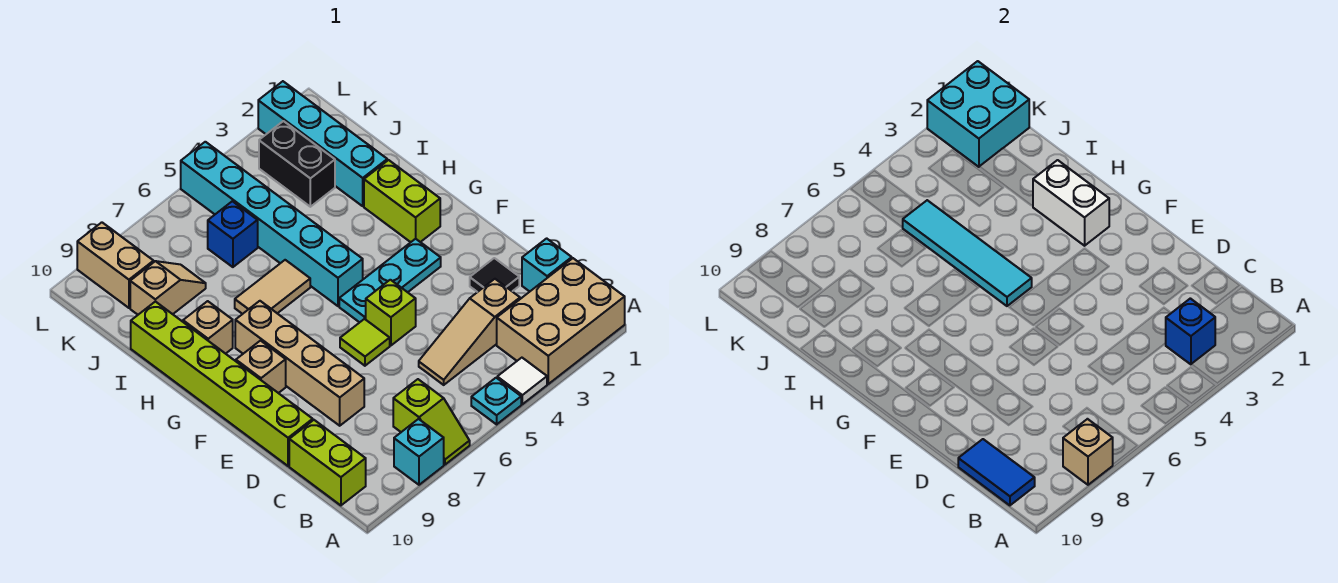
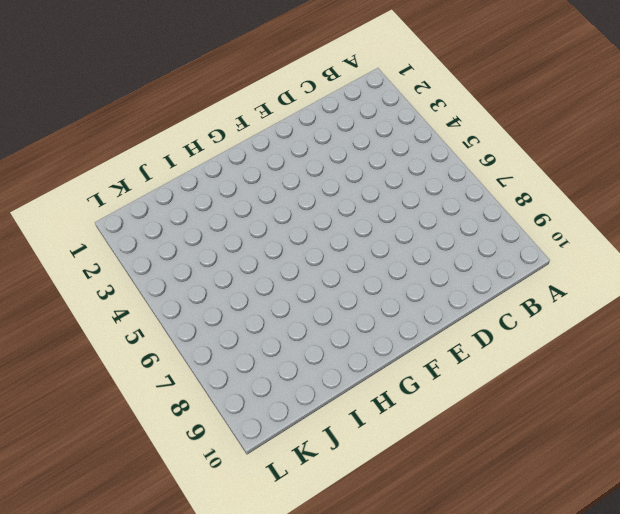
none -> tan brick A1:B3 level 1
none -> white tile A4 level 1
none -> cyan plate A5 level 1
none -> lime slope A7:B7 level 1 top B

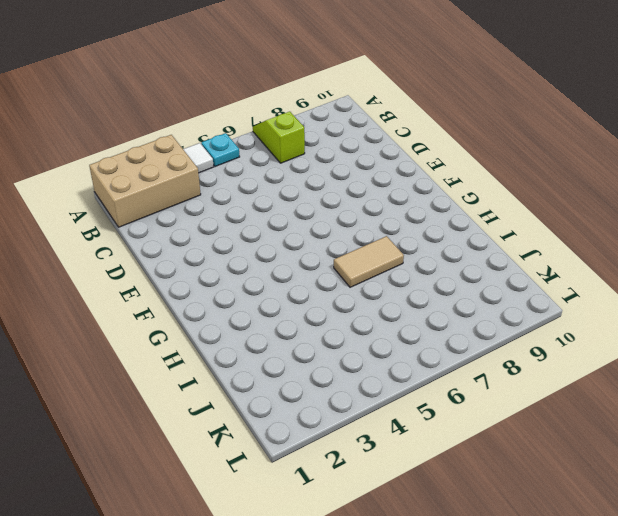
none -> cyan brick A8 level 1
none -> lime brick B10:C10 level 1
none -> cyan brick C1 level 1
none -> tan slope C3:C5 level 1 top 3

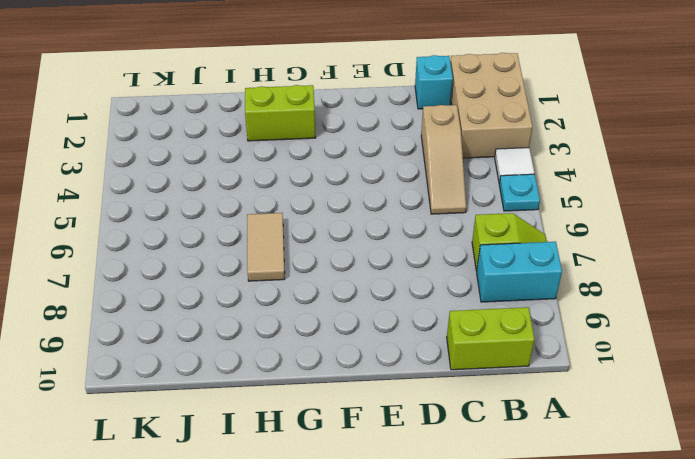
cyan brick A8:B8 level 1 -> cyan brick A8 level 1
none -> black tile D2 level 1
none -> tan brick D8:G8 level 1
none -> lime brick D10:I10 level 1
none -> lime brick E5 level 1

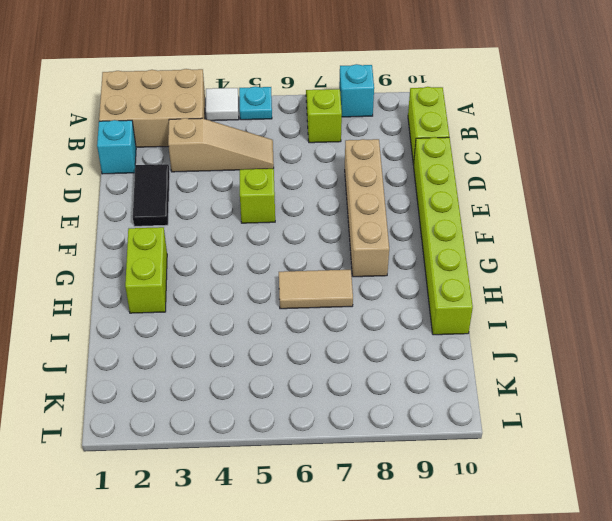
black tile D2:E2 level 1 -> black tile D2 level 1
none -> lime tile E6 level 1
none -> cyan plate F3:F5 level 1
none -> tan brick F9 level 1
none -> cyan brick G5:L5 level 1

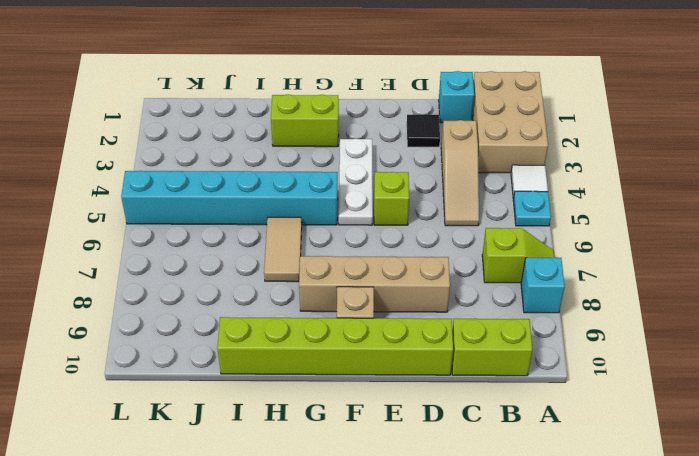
white plate F3:F5 level 1 -> cyan plate F3:F5 level 1
none -> lime tile E6 level 1
none -> tan brick H9 level 1
none -> cyan brick I2:L2 level 1
none -> black brick J3:K3 level 1

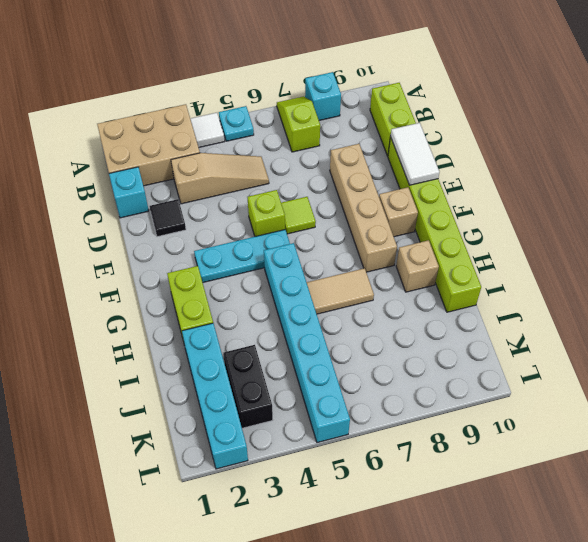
white tile D10:E10 level 2 -> none
none -> blue brick J6 level 1
none -> tan slope J8:J9 level 1 top 9
none -> tan brick K9:L9 level 1
none -> tan brick A8 level 2

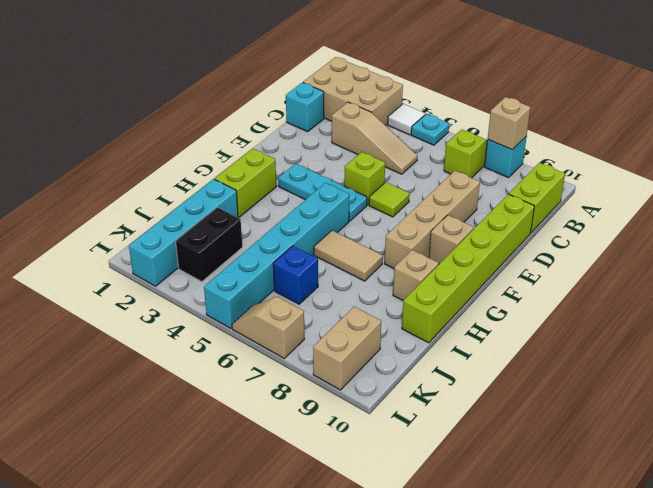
tan slope L6:L7 level 1 top 7 -> tan slope J8:J9 level 1 top 9
none -> black tile D2 level 1
none -> blue brick B3 level 2
none -> blue tile B10:C10 level 2
none -> white brick G2:H2 level 2

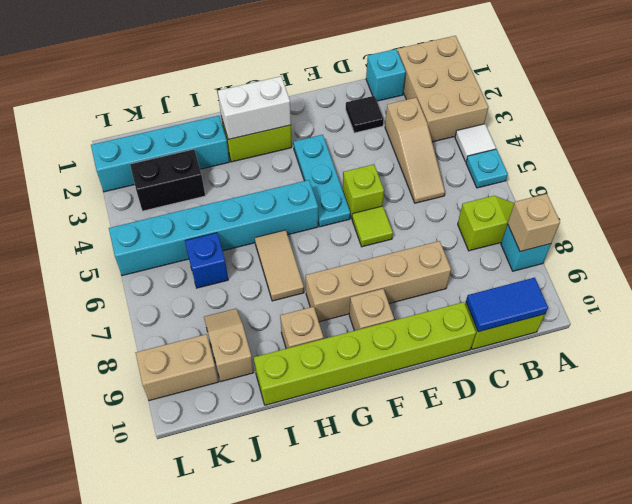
none -> blue brick B3 level 2
none -> cyan tile G5:J5 level 2
none -> cyan brick K1:L2 level 2

